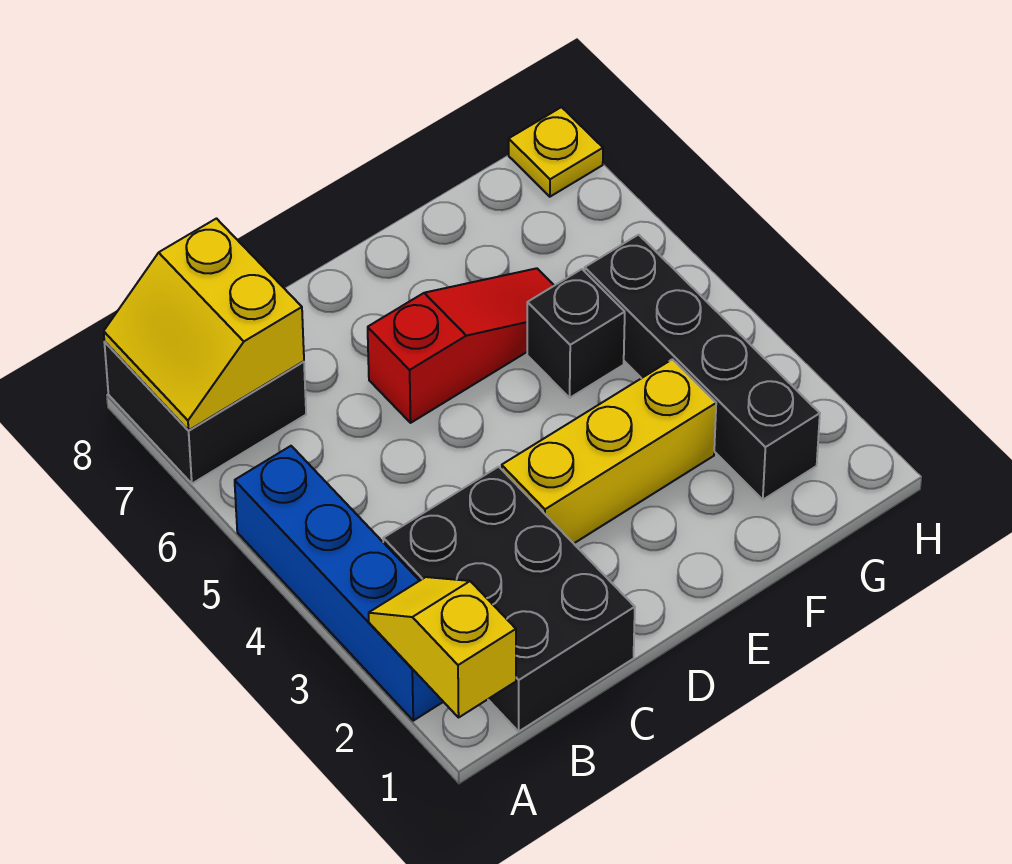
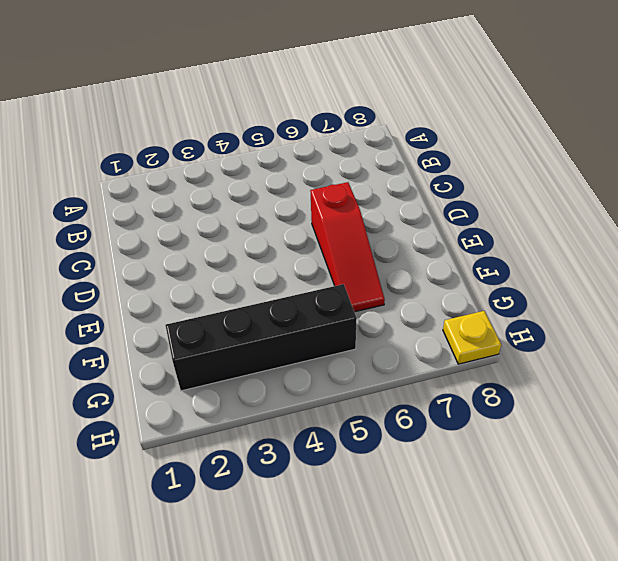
none -> blue brick A2:A5 level 1
none -> black brick A7:B8 level 1

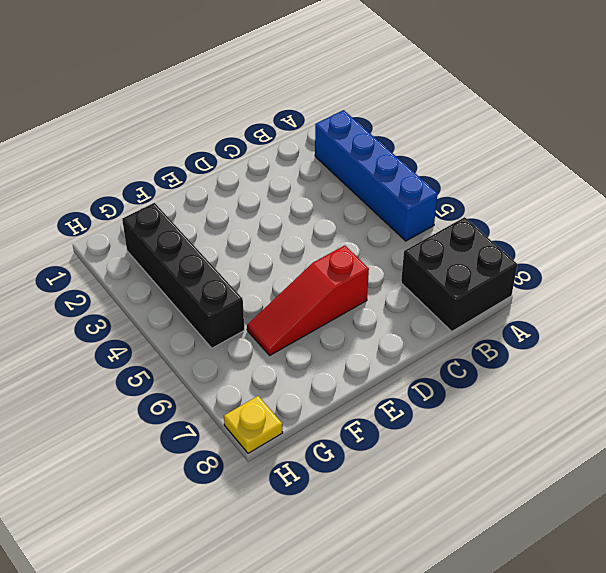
none -> black brick B1:C3 level 1
none -> yellow brick D3:F3 level 1

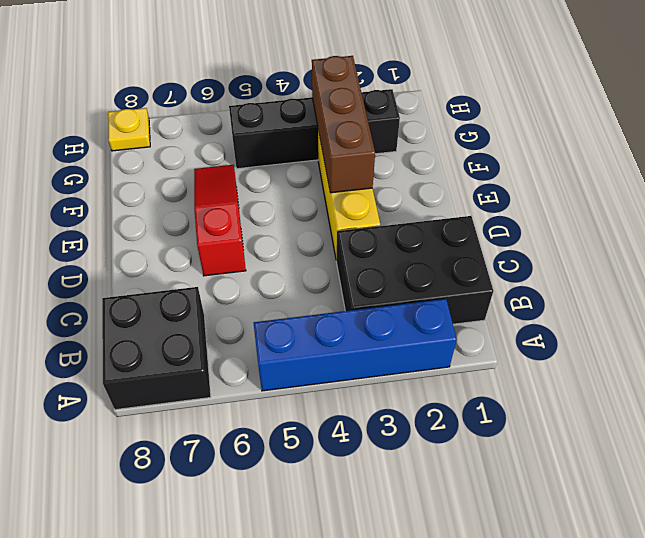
brown brick E3:G3 level 2 -> none
none -> black brick F5 level 1
none -> yellow slope A1:A2 level 2 top 1

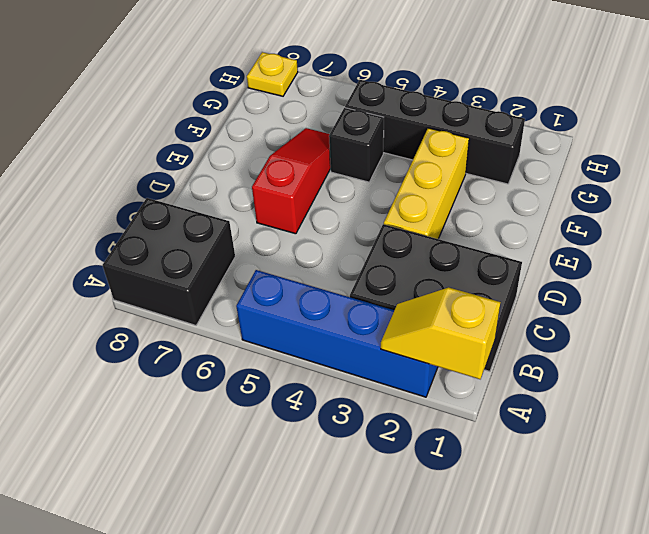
none -> yellow slope A7:B8 level 2 top B

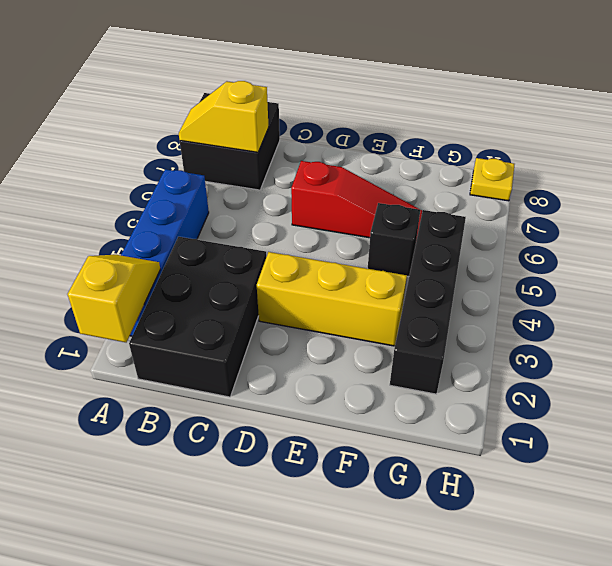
yellow slope A7:B7 level 2 top B -> yellow slope A7:B8 level 2 top B

